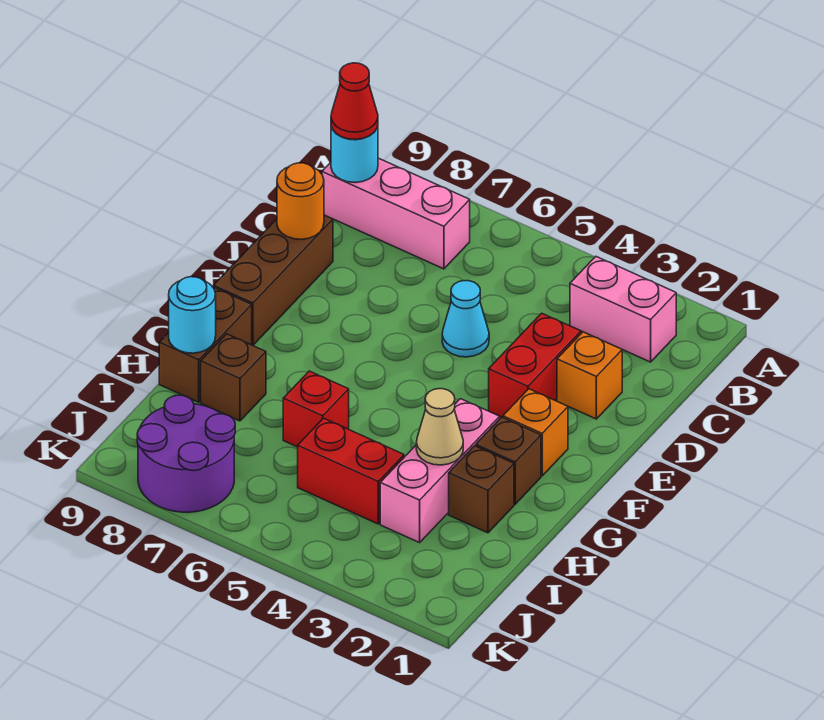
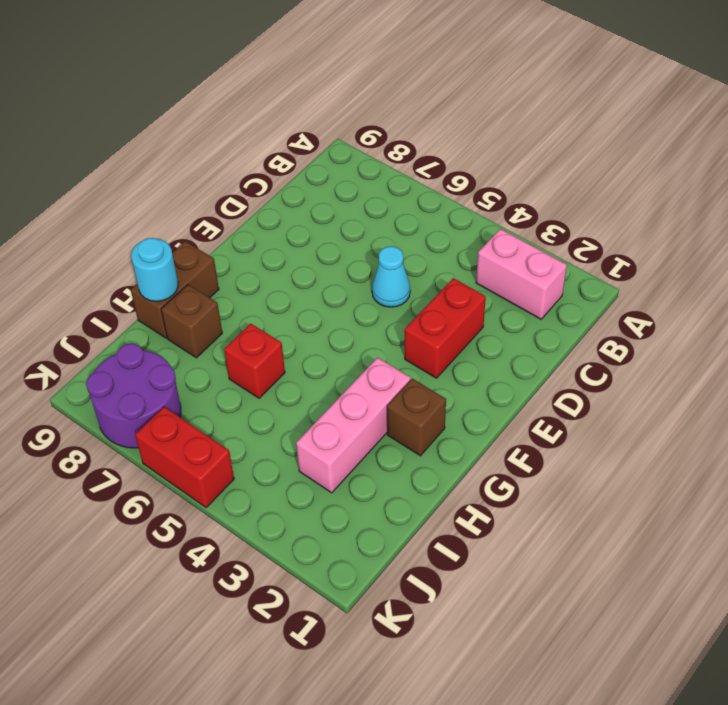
red brick K5:K6 level 1 -> red brick I4:I5 level 1
none -> pink brick B7:B9 level 1
none -> orange brick D2 level 1
none -> brown brick D9:F9 level 1

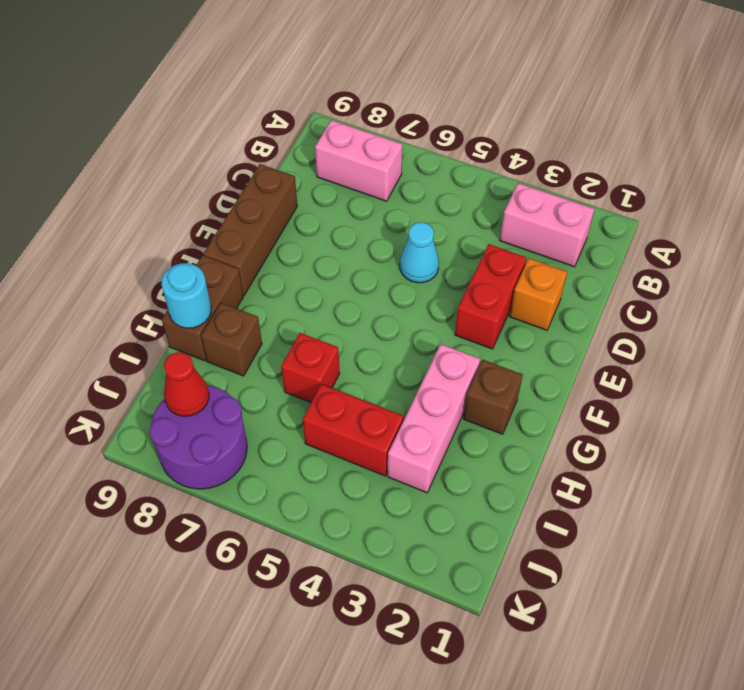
pink brick B7:B8 level 1 -> pink brick B7:B9 level 1
red cone J8 level 2 -> red cone B9 level 3
none -> orange brick F2 level 1
none -> brown brick H2 level 1
none -> cyan round brick B9 level 2

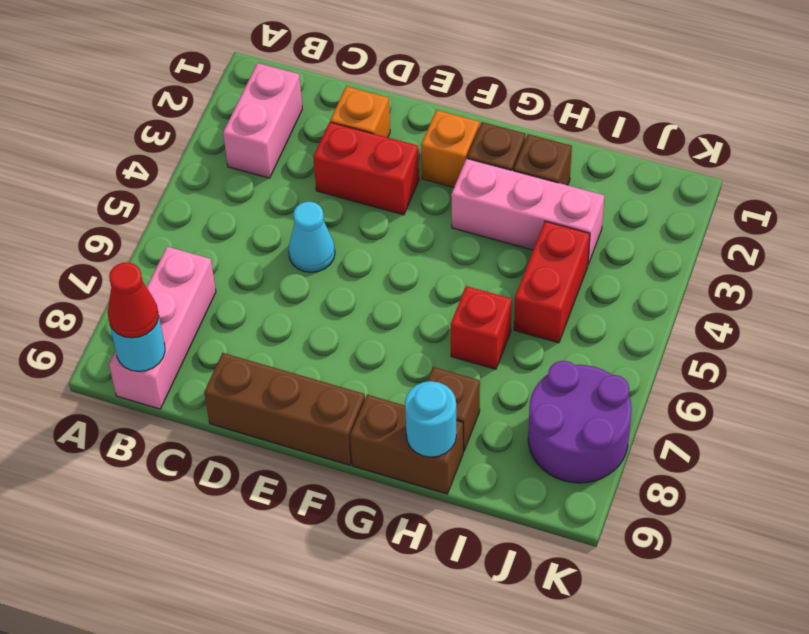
none -> orange round brick D9 level 2
none -> tan cone H3 level 2

